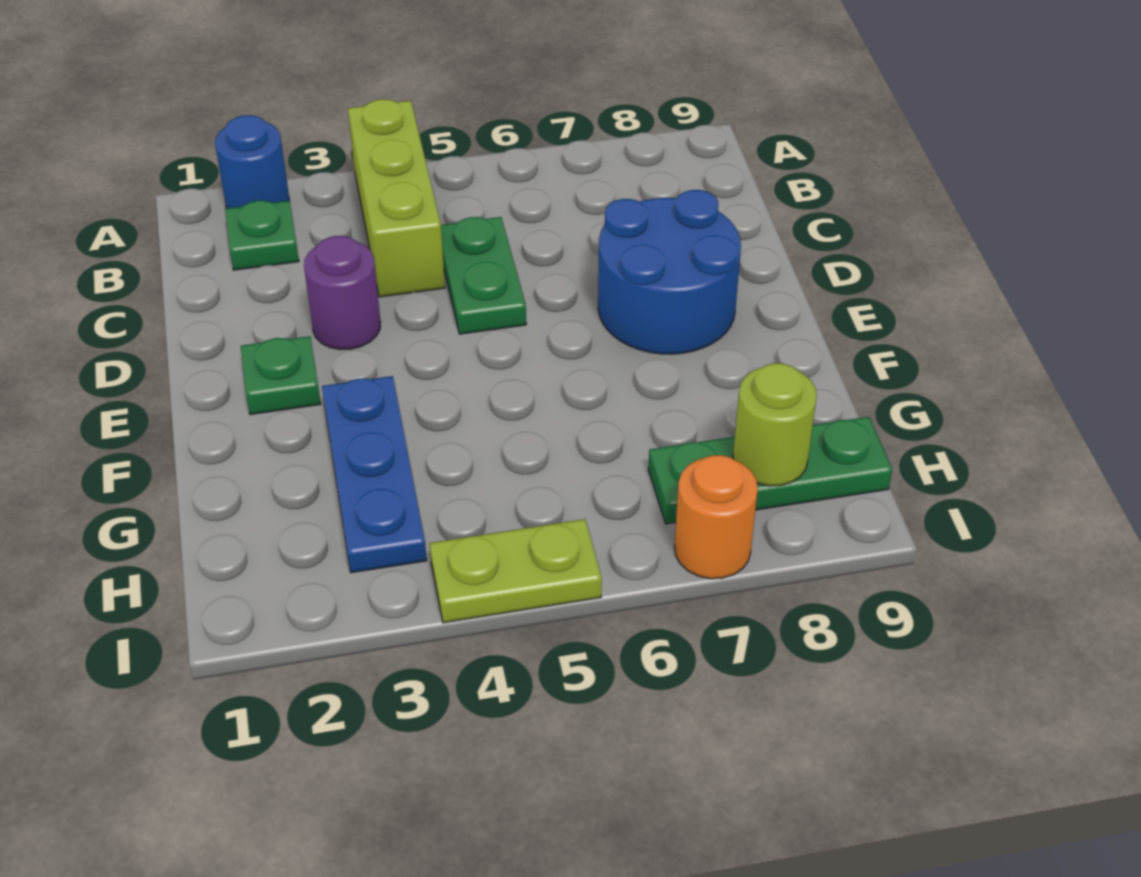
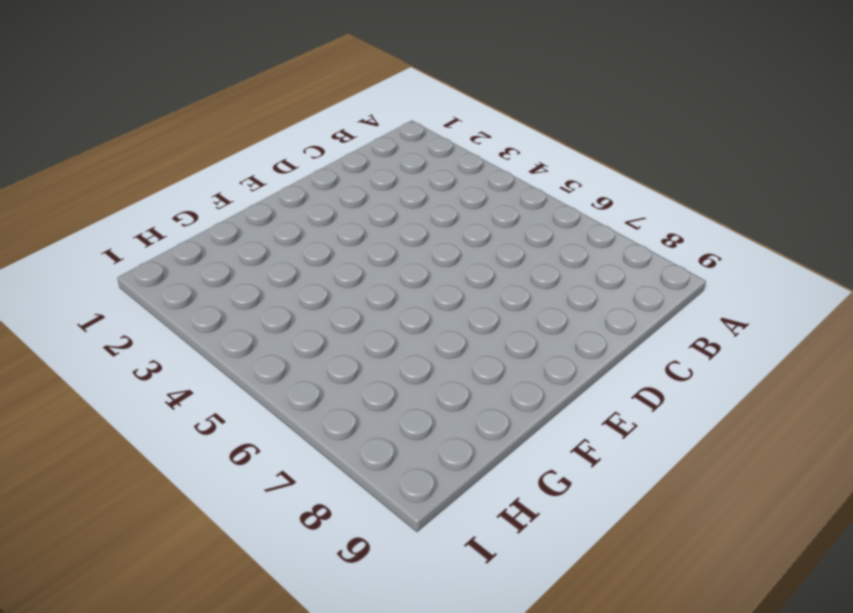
none -> blue round brick A2 level 1
none -> lime brick A4:C4 level 1
none -> green plate B2 level 1

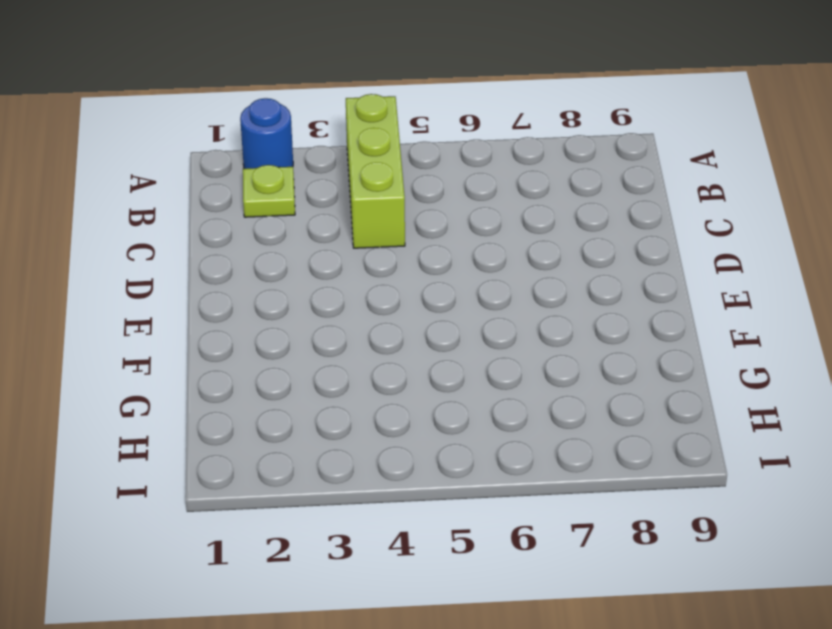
lime plate B2 level 1 -> green plate B2 level 1
none -> green plate C5:D5 level 1
none -> purple round brick D3 level 1
none -> blue round brick D7:E8 level 1

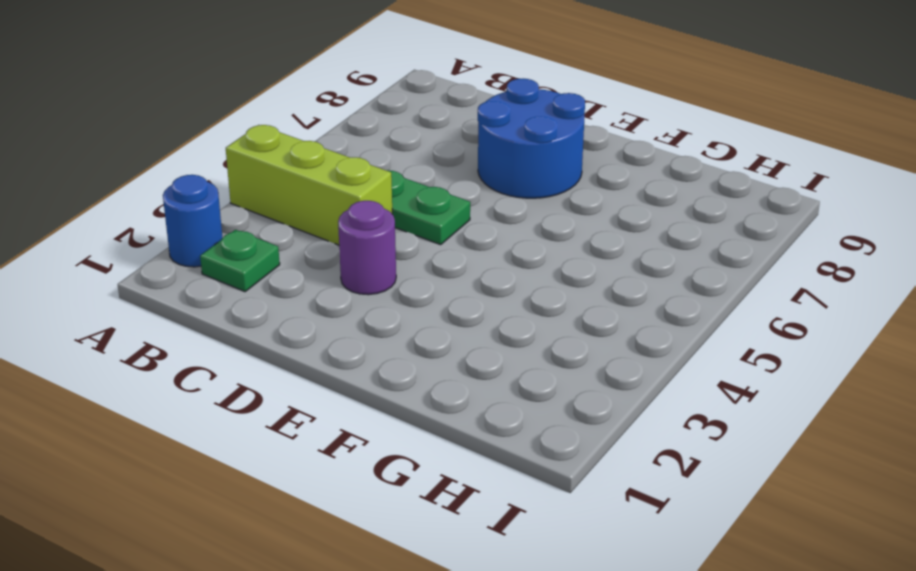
none -> green plate E2 level 1
none -> blue plate F3:H3 level 1
none -> green plate H7:H9 level 1

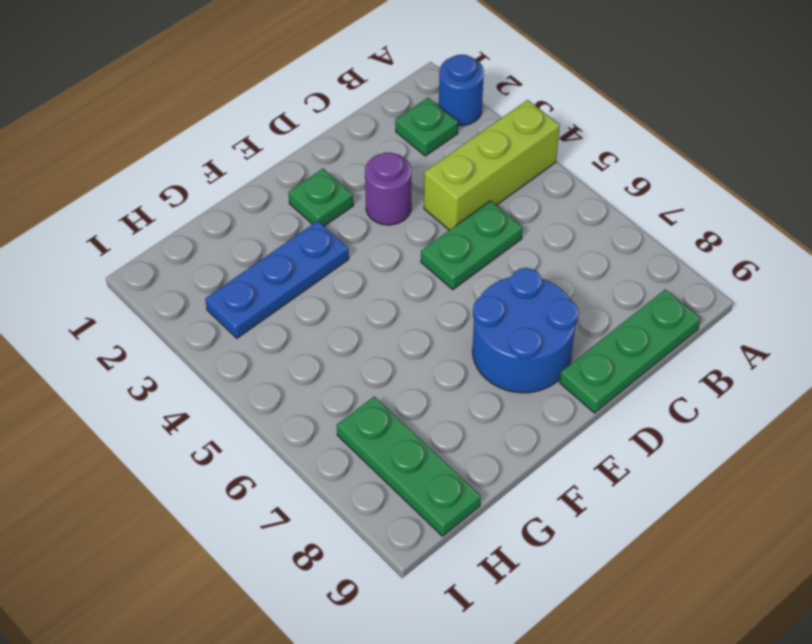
green plate B9:D9 level 1 -> none
none -> lime plate I4:I5 level 1
none -> orange round brick I7 level 1
none -> lime round brick H8 level 2

